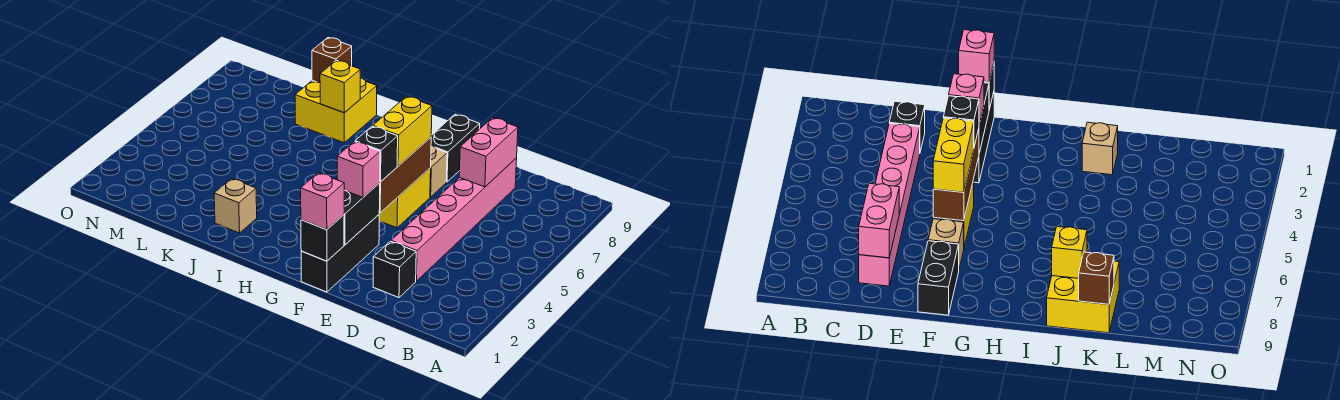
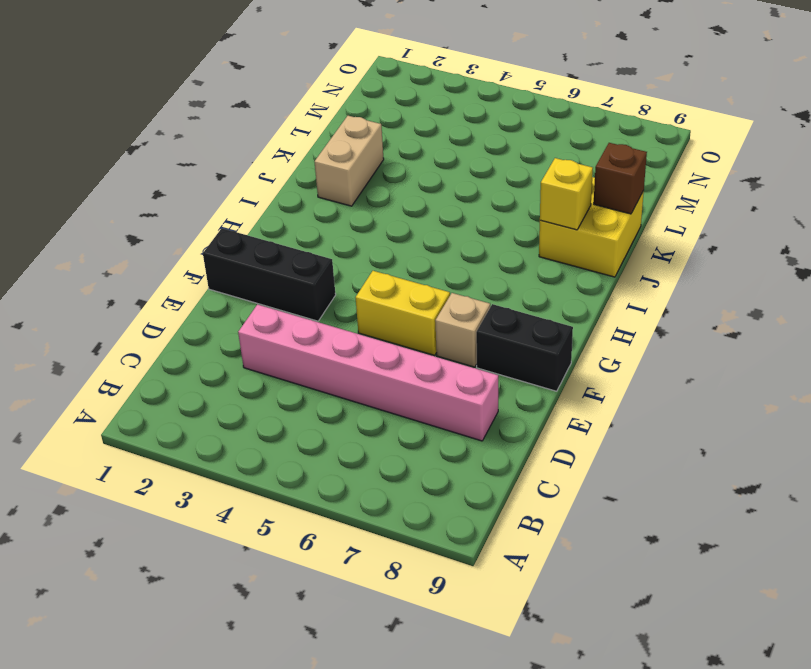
tan brick J2:K2 level 1 -> tan brick J2 level 1
none -> black brick D2 level 1
none -> pink brick D7:D8 level 2
none -> black brick F1 level 2

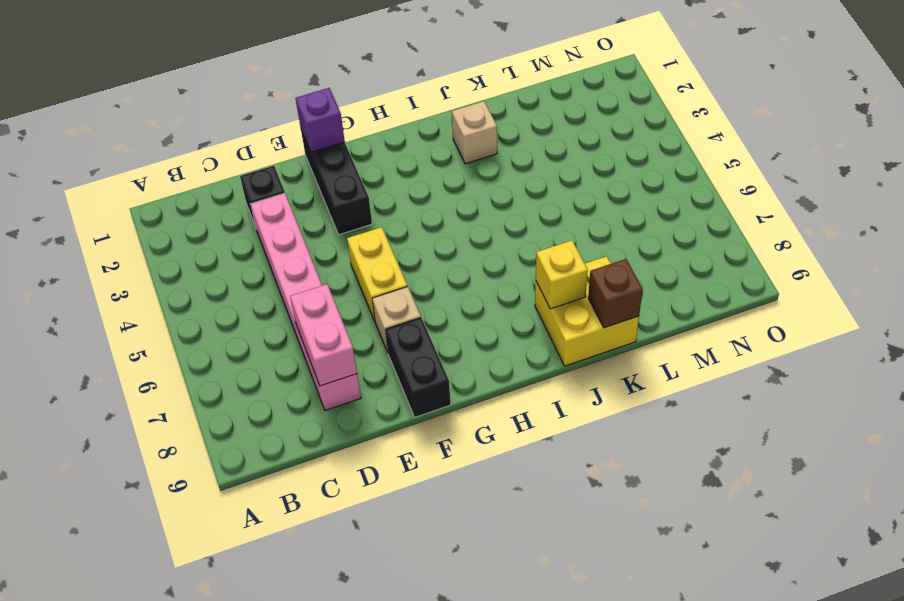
purple brick F1 level 2 -> black brick F1 level 2
none -> black brick F2:F3 level 2
none -> brown brick F4:F6 level 2
none -> pink brick F1 level 3

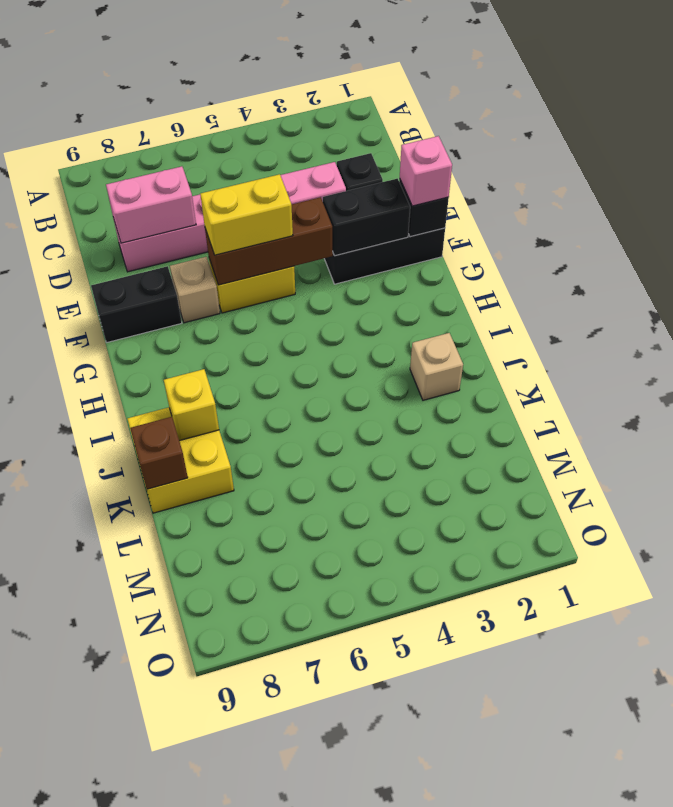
none -> pink brick F3 level 3
none -> black brick F4 level 3

